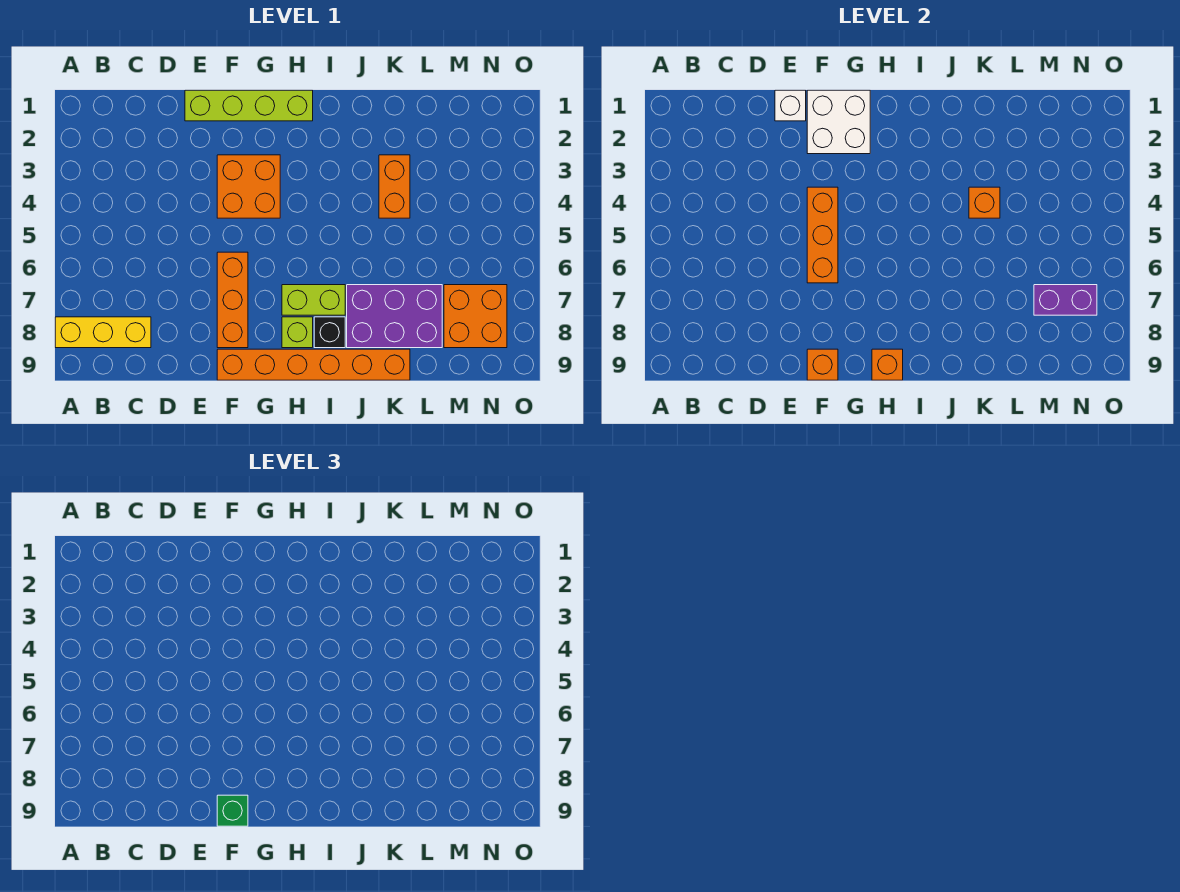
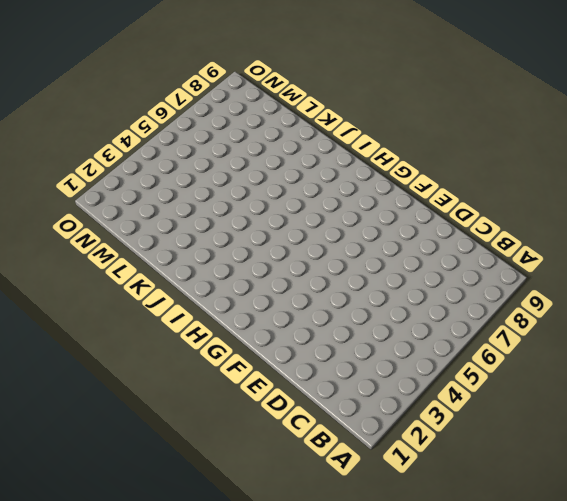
none -> yellow brick A8:C8 level 1
none -> lime brick E1:H1 level 1
none -> orange brick F3:G4 level 1

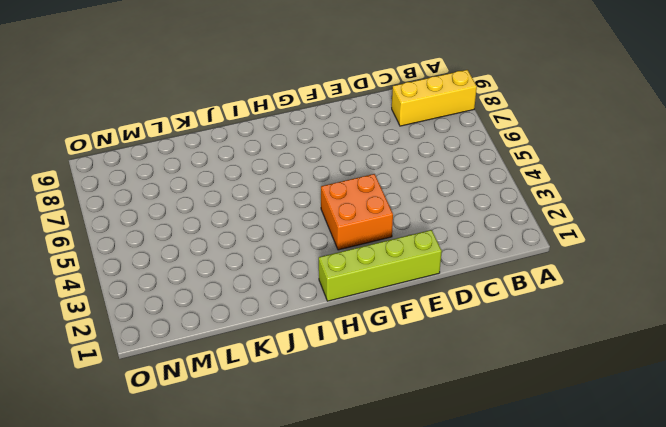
none -> orange brick F6:F8 level 1
none -> orange brick F9:K9 level 1
none -> lime brick H7:I7 level 1

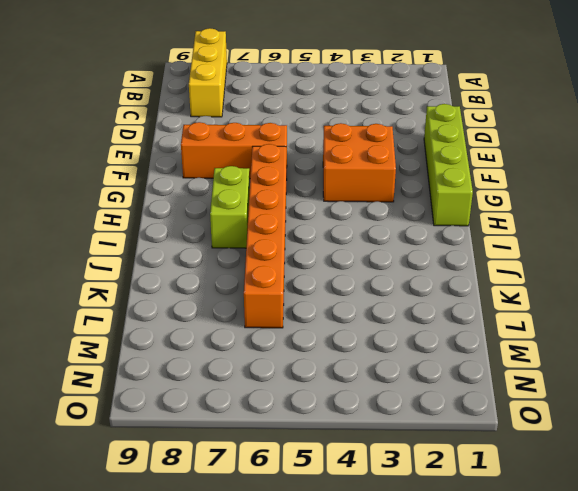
orange brick G6:L6 level 1 -> orange brick F9:K9 level 1
none -> lime brick H8 level 1
none -> black brick I8 level 1
none -> purple brick J7:L8 level 1

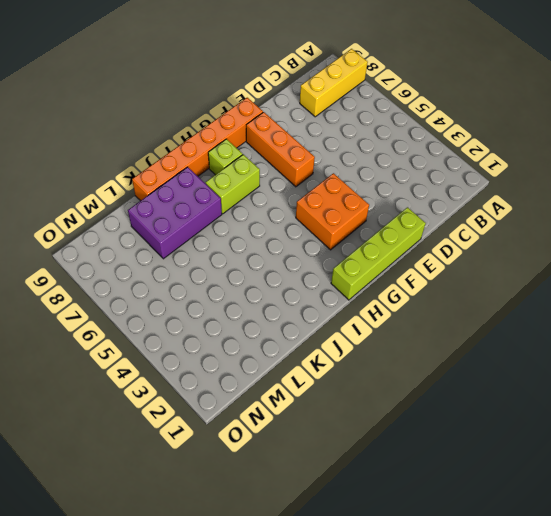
none -> black brick I8 level 1
none -> orange brick K3:K4 level 1
none -> orange brick M7:N8 level 1

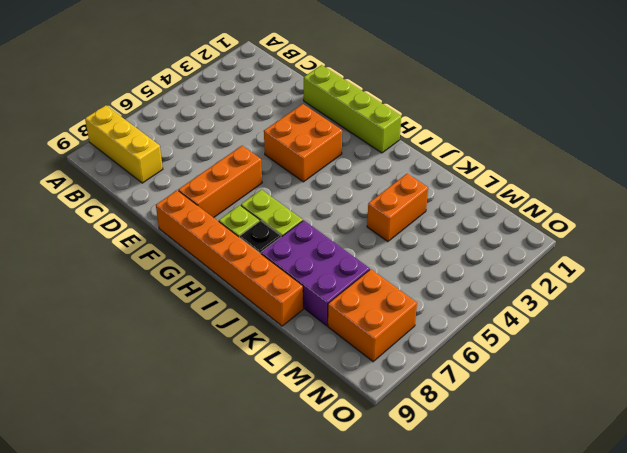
none -> white brick E1 level 2
none -> white brick F1:G2 level 2
none -> orange brick F4:F6 level 2

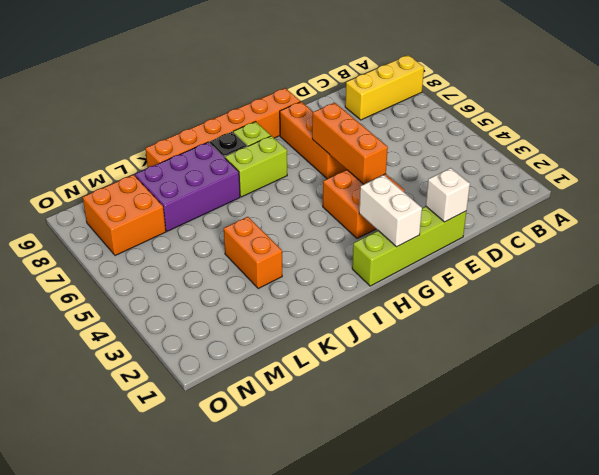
white brick G1:G2 level 2 -> white brick F1:G2 level 2
none -> orange brick F9 level 2
none -> orange brick H9 level 2
none -> orange brick K4 level 2

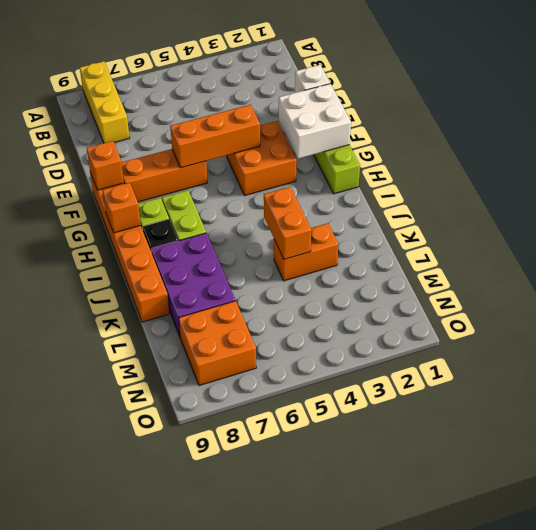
orange brick J4:K4 level 2 -> orange brick K4 level 2
none -> purple brick M7:N7 level 2
none -> green brick F9 level 3

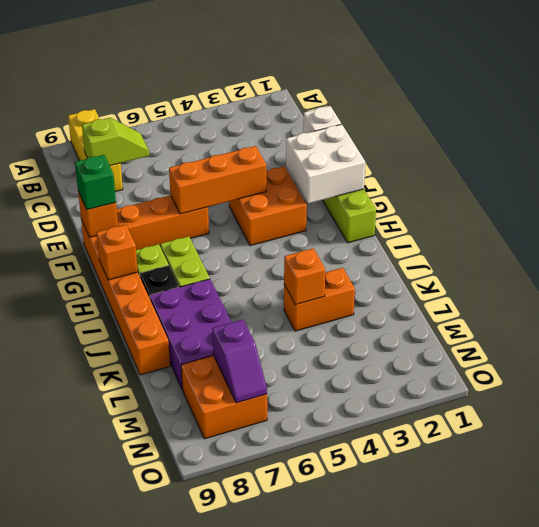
lime slope C7:C8 level 2 top 8 -> none
purple slope M7:N7 level 2 top M -> purple brick M7:N7 level 2

